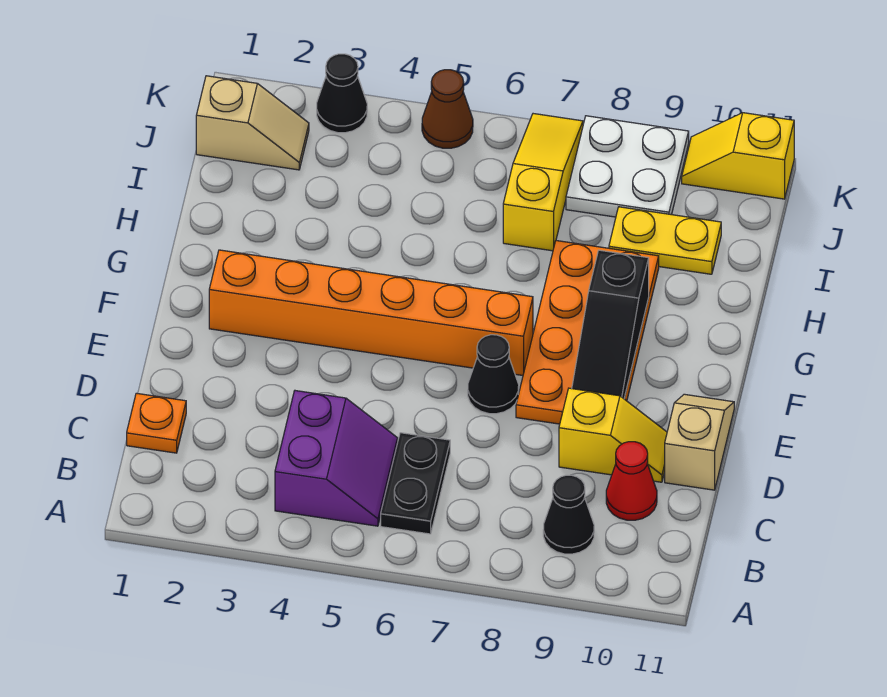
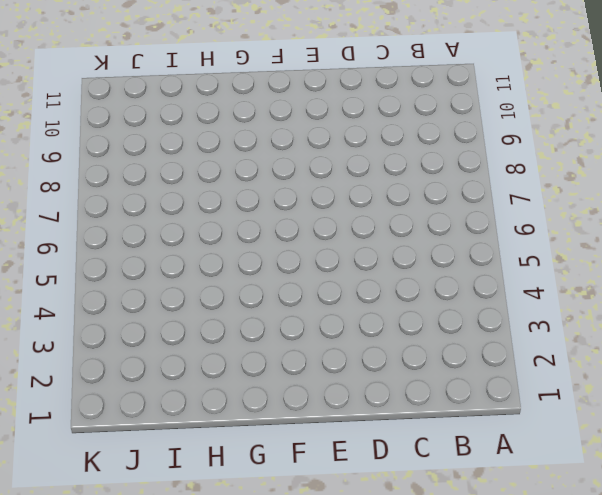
none -> purple slope B4:C5 level 1 top 4
none -> black plate B6:C6 level 1
none -> black cone B9 level 1

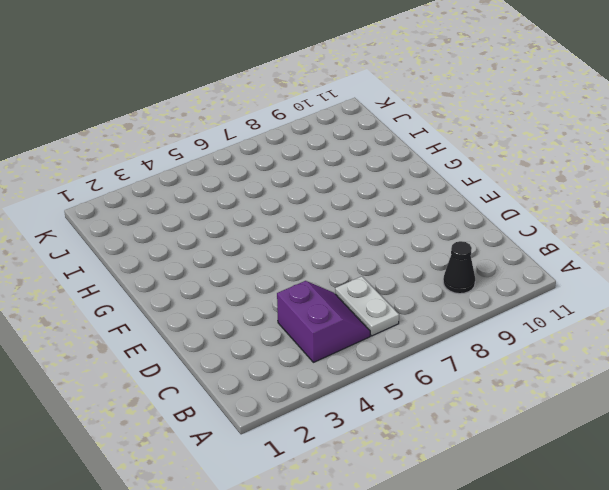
white plate B6:C6 level 1 -> black plate B6:C6 level 1
none -> orange plate C1 level 1
none -> red cone C10 level 1
none -> yellow slope D9:D10 level 1 top 9

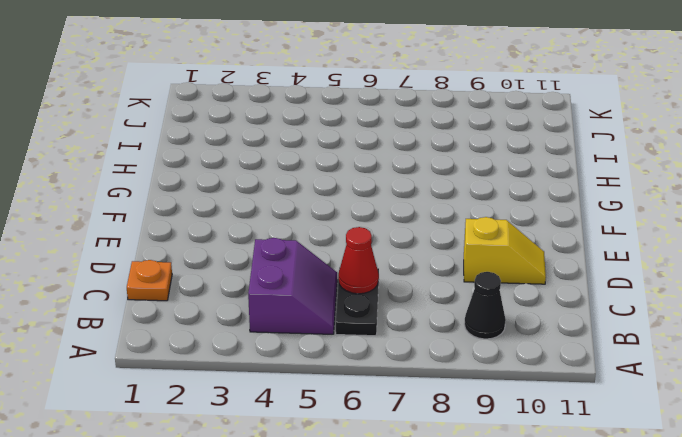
red cone C6 level 2 -> red cone C10 level 1
none -> tan slope D11:E11 level 1 top D
none -> black cone E7 level 1
none -> orange plate E8:H9 level 1

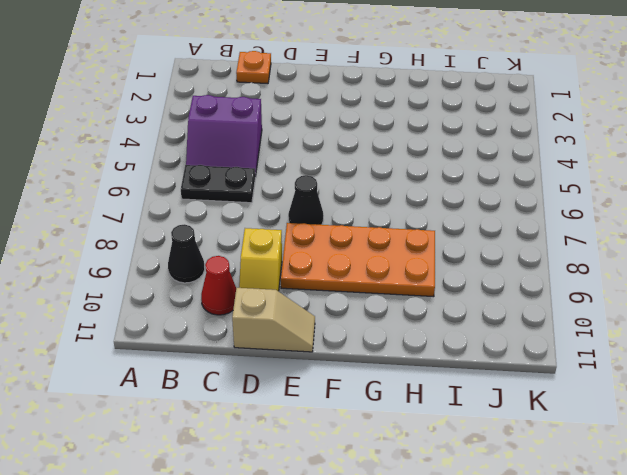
none -> orange brick F2:F7 level 1
none -> yellow slope I7:K7 level 1 top I
none -> yellow plate I9:I10 level 1

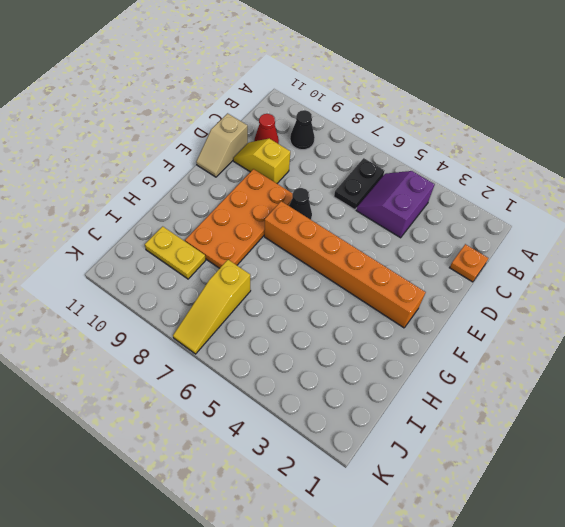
none -> tan slope J1:J2 level 1 top 1
none -> white plate J8:K9 level 1
none -> black cone K3 level 1

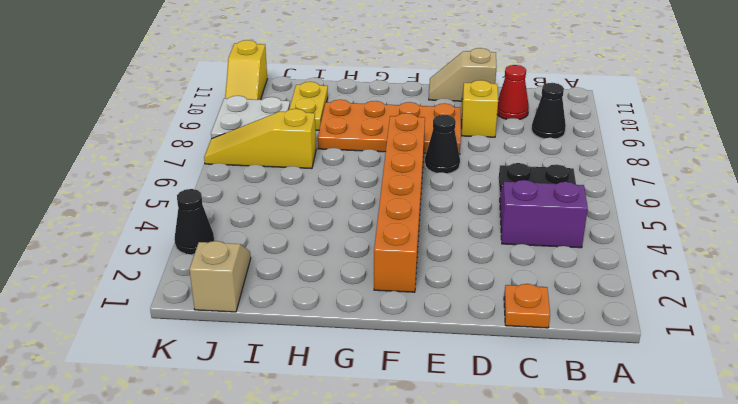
none -> brown cone K5 level 1
none -> black slope E9:G9 level 2 top G

